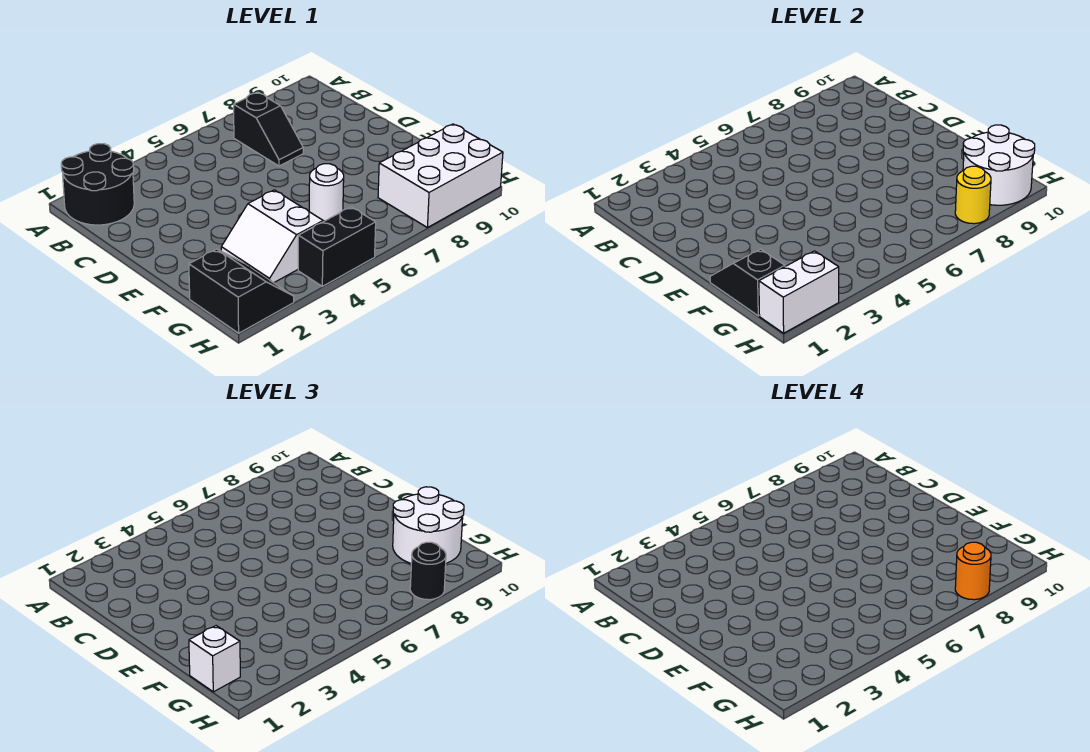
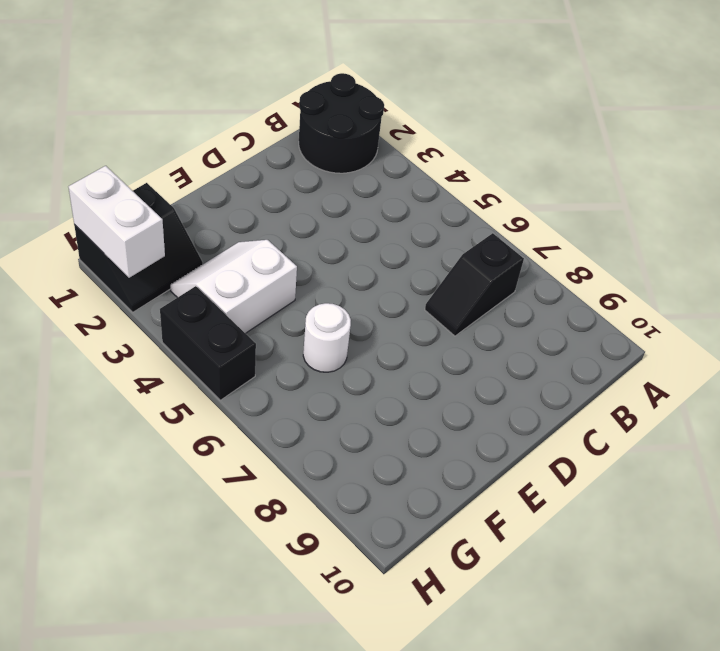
none -> white brick G8:H10 level 1
none -> black slope F1:G1 level 2 top G
none -> white round brick G9:H10 level 2

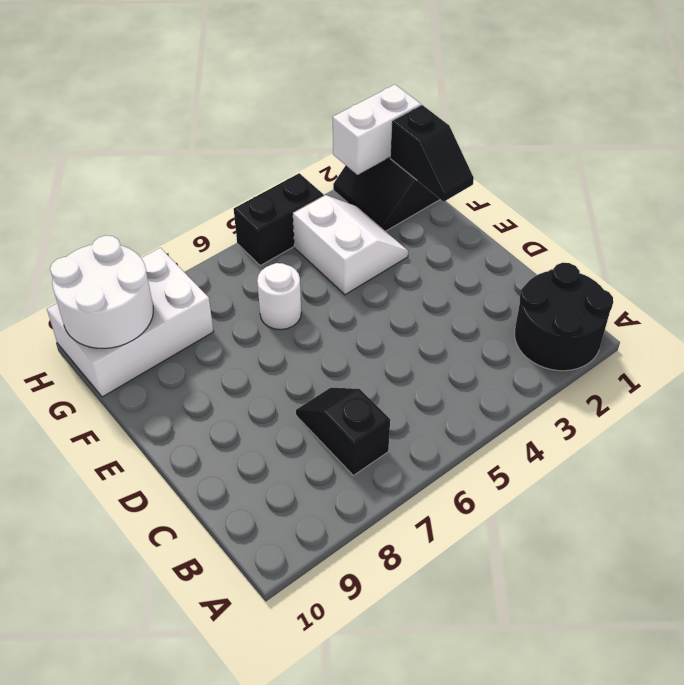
none -> yellow round brick H8 level 2
none -> white round brick F9:G10 level 3
none -> white brick G1 level 3

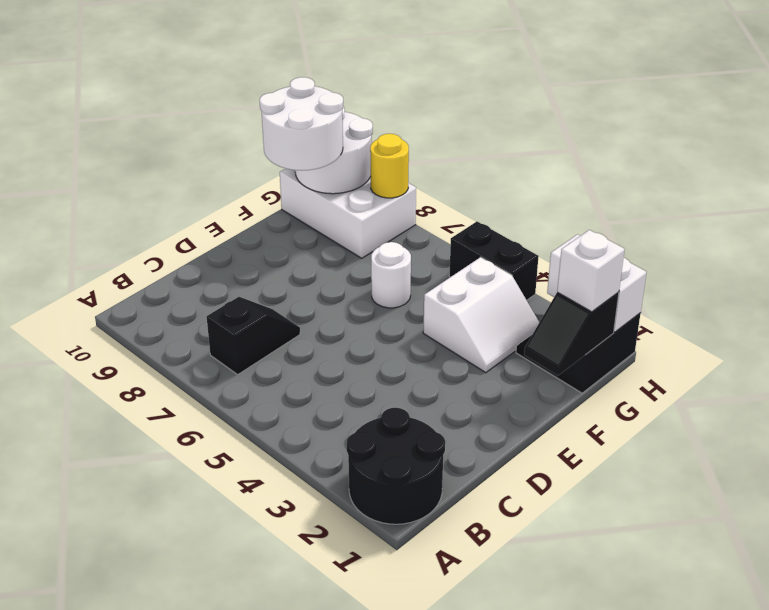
none -> black round brick H8 level 3
none -> orange round brick H8 level 4

